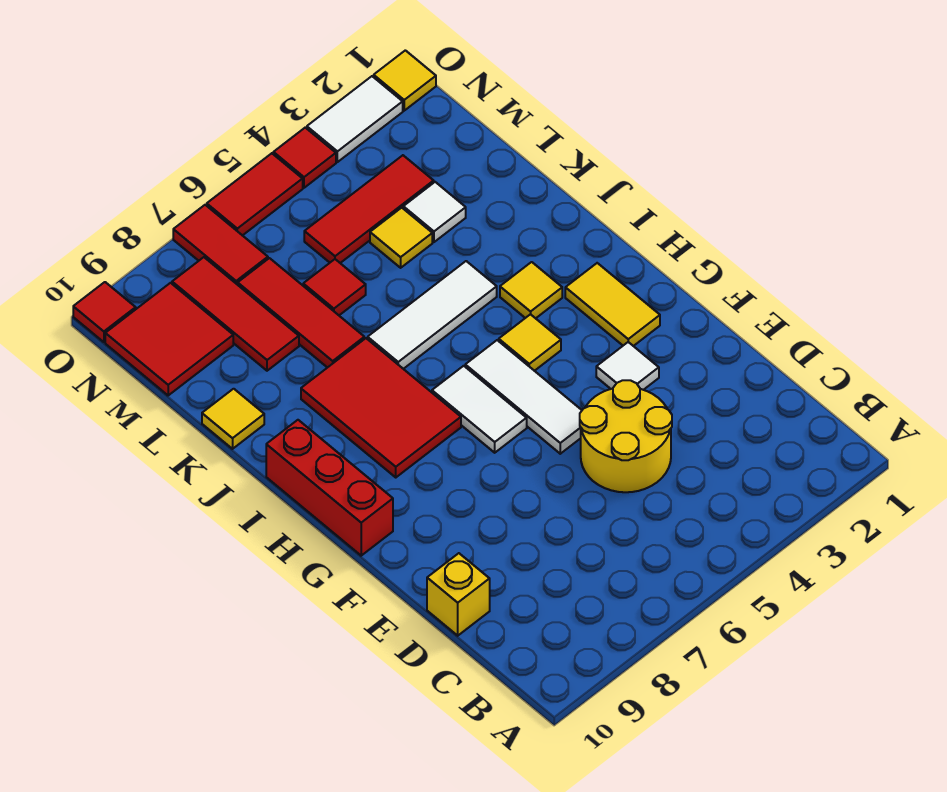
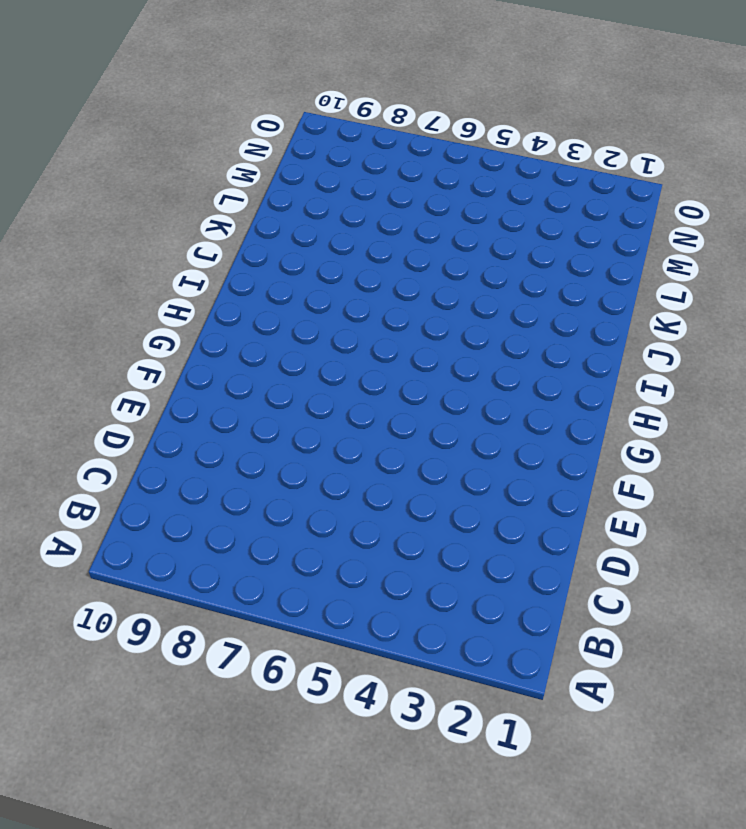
none -> yellow round brick D4:E5 level 1
none -> yellow brick D10 level 1
none -> white tile F3 level 1

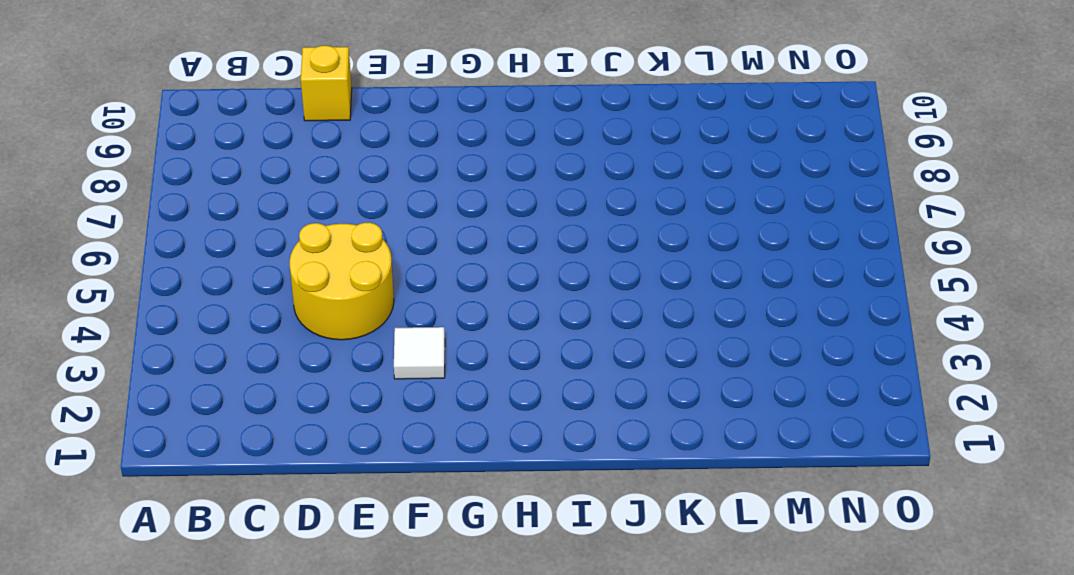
none -> white tile F5:H5 level 1
none -> yellow tile G2:H2 level 1
none -> white tile G6:H6 level 1

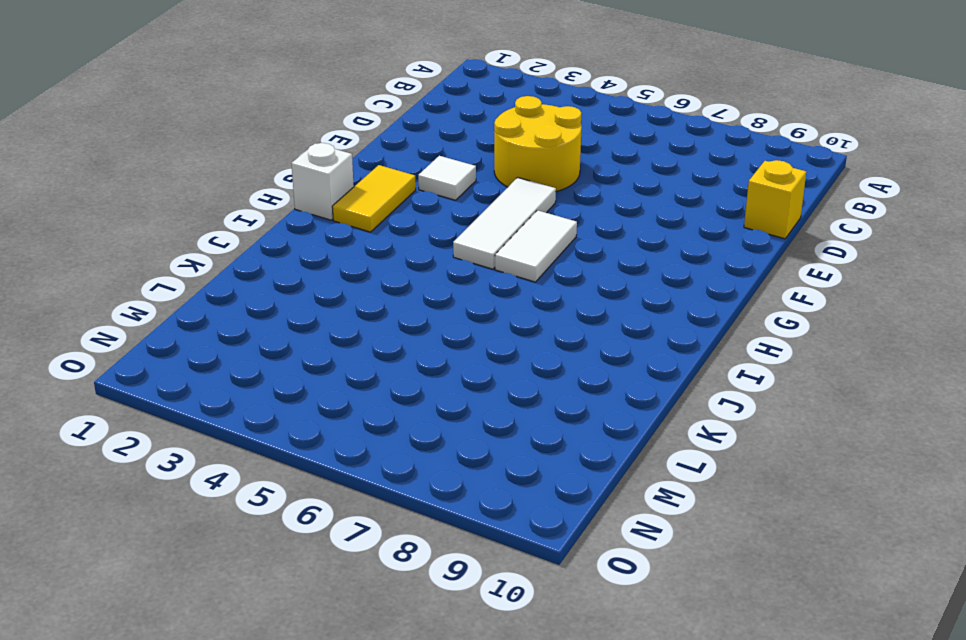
white brick H1 level 1 -> none
none -> red brick G10:I10 level 1
none -> yellow tile H4 level 1
none -> red tile H7:J8 level 1

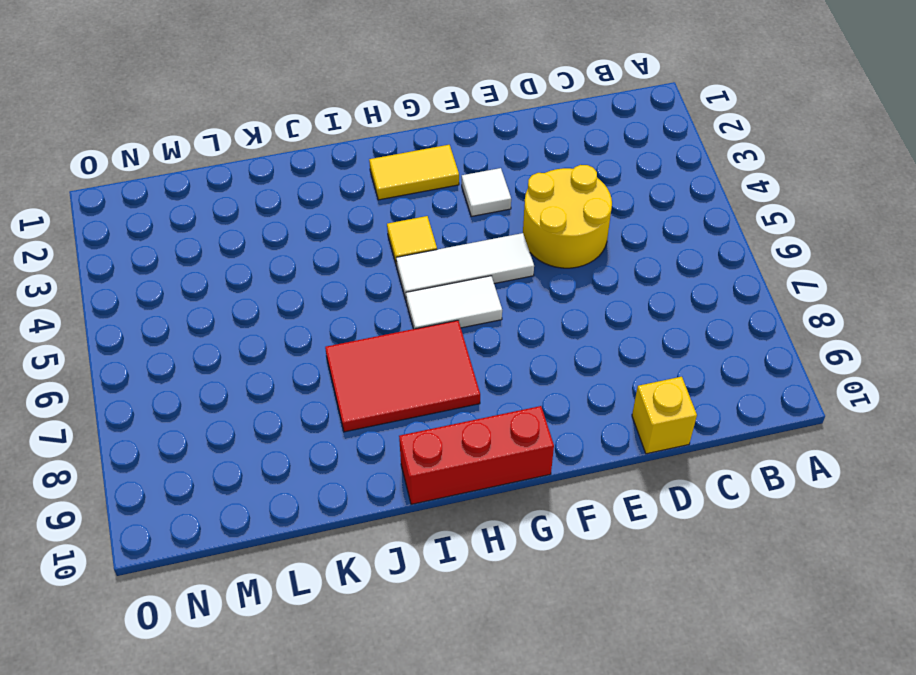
none -> yellow tile I3 level 1
none -> white tile J4:J6 level 1
none -> red tile K7:M7 level 1

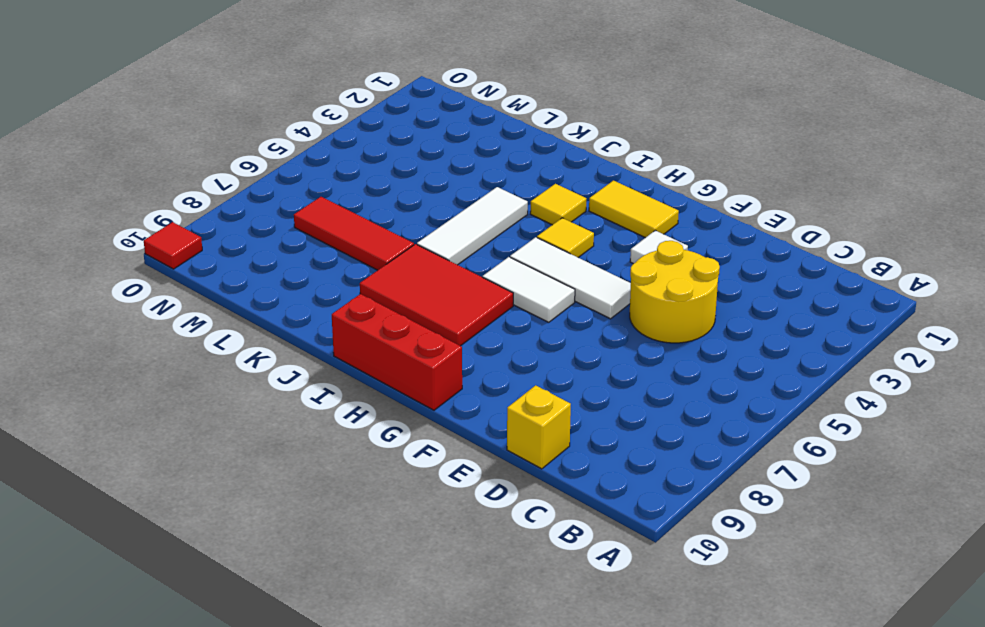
none -> yellow tile K10 level 1
none -> white tile L3 level 1
none -> yellow tile L4 level 1

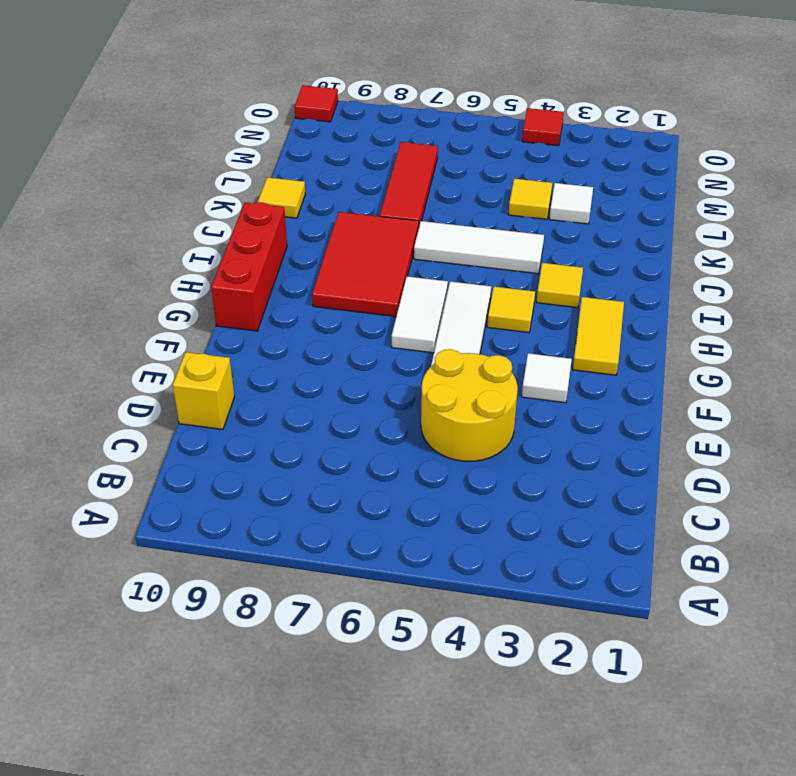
none -> red tile L6 level 1
none -> red tile L8:N8 level 1
none -> red tile M3:M5 level 1

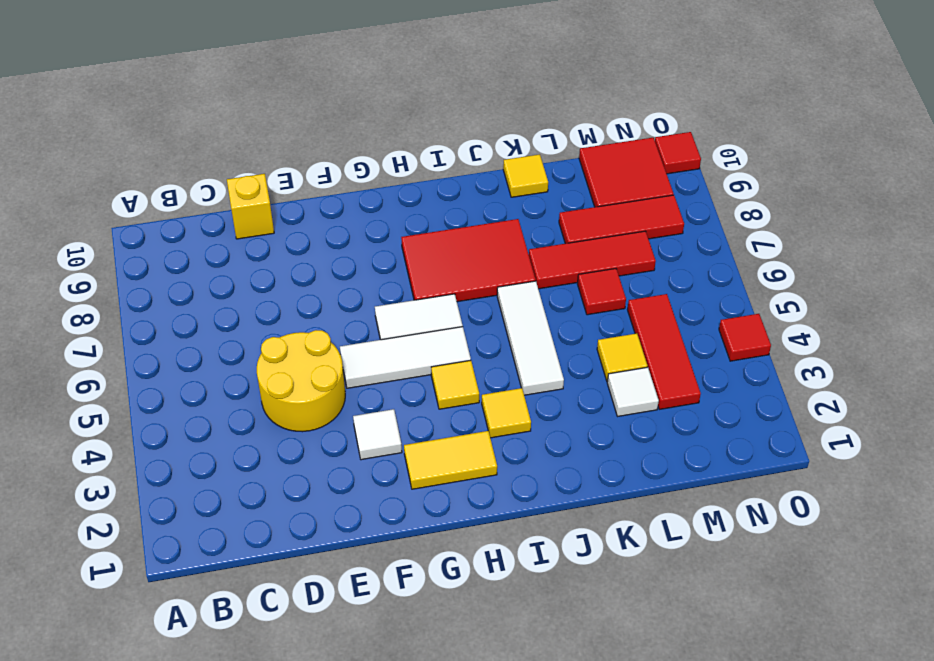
none -> red brick G10:I10 level 1
none -> red tile N7:O7 level 1
none -> yellow tile O1 level 1

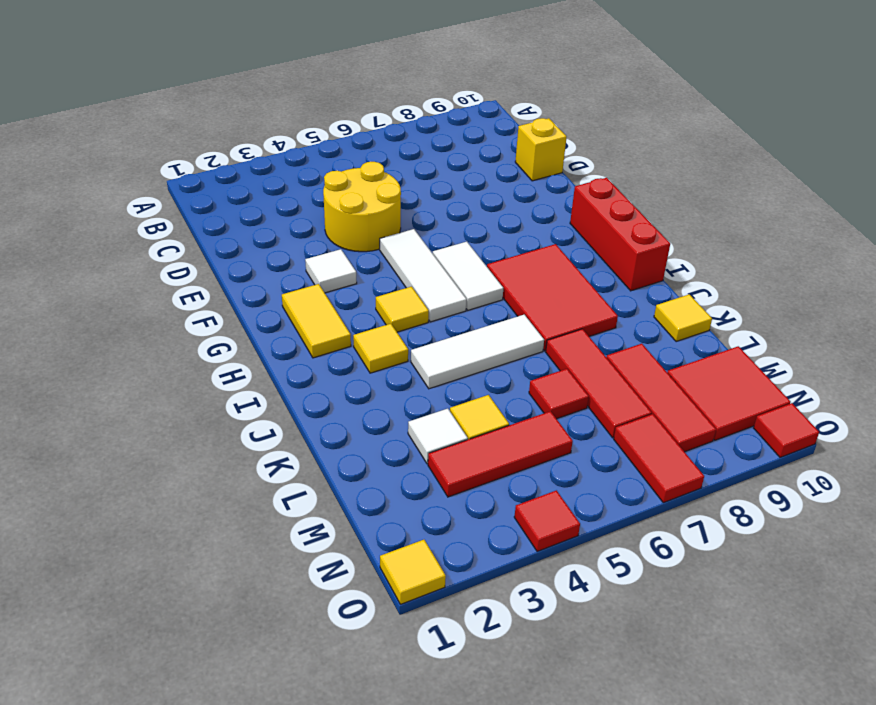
none -> white tile O2:O3 level 1
none -> red tile O5:O6 level 1

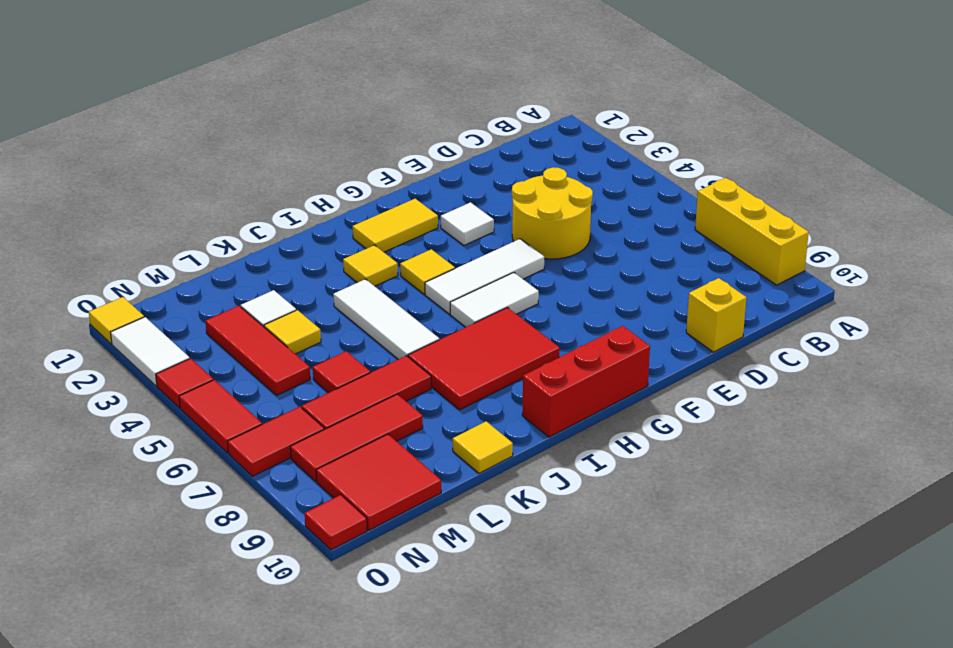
yellow brick A7:A9 level 1 -> none

